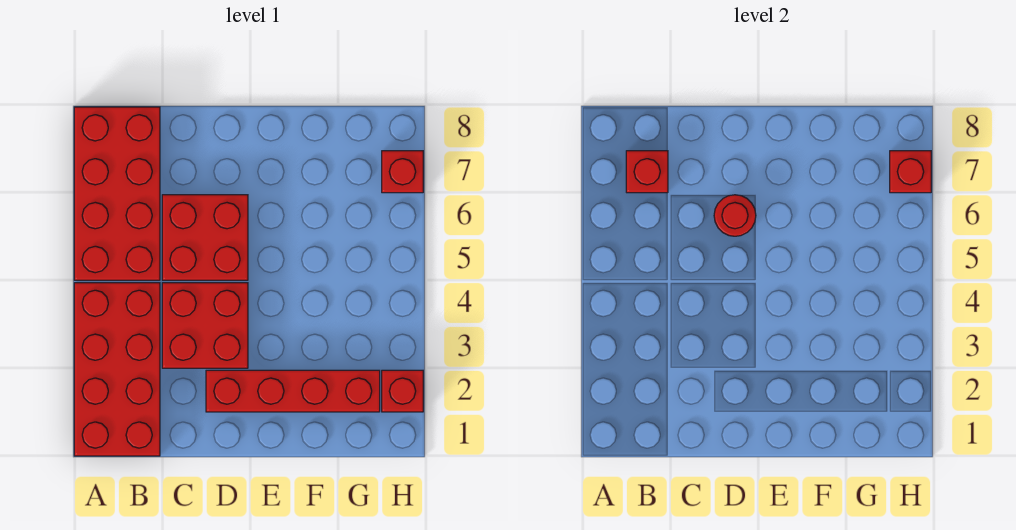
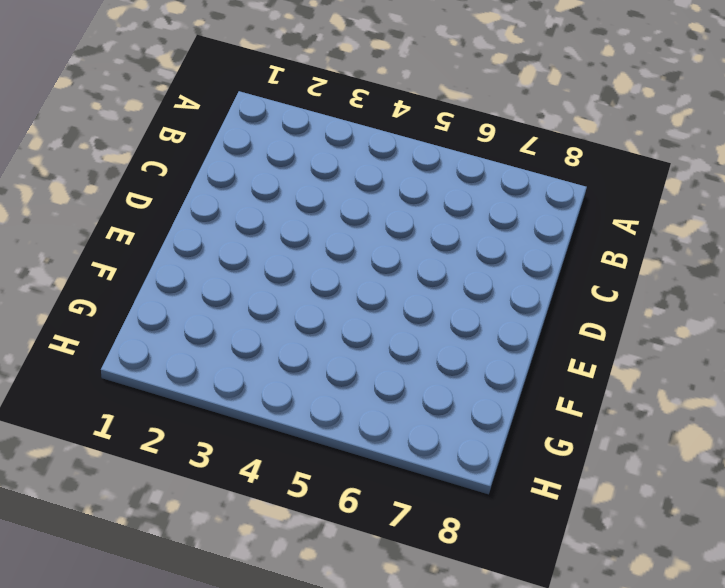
none -> red brick A1:B4 level 1
none -> red brick A5:B8 level 1

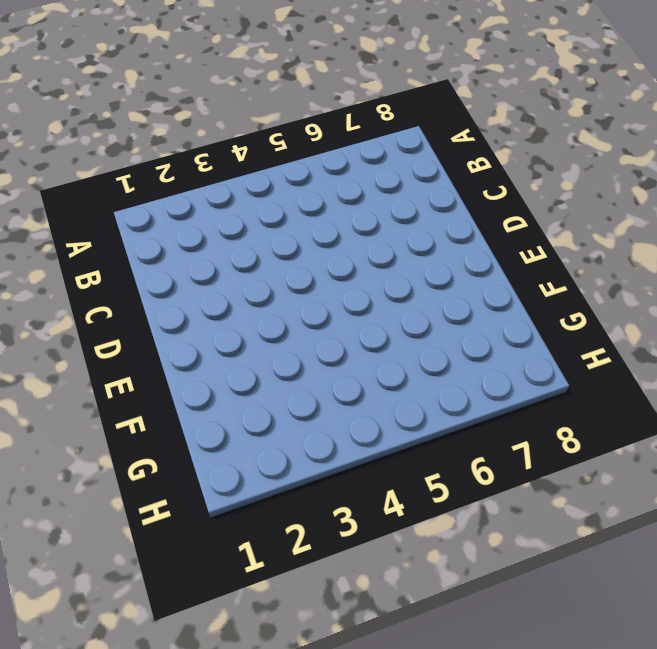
none -> red brick A1:B4 level 1
none -> red brick A5:B8 level 1

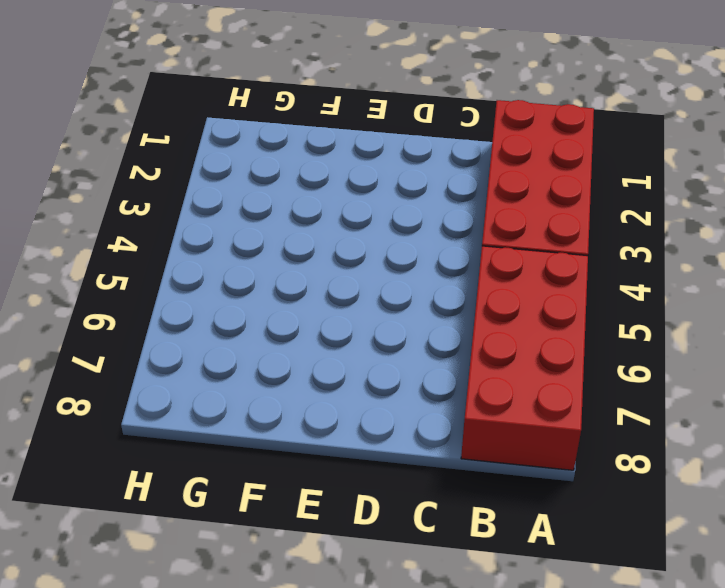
none -> red brick C3:D4 level 1
none -> red brick C5:D6 level 1

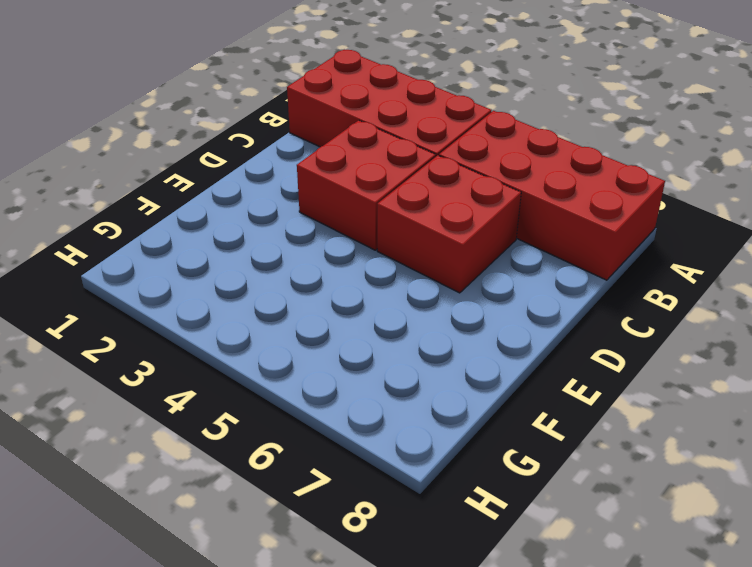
none -> red brick D2:G2 level 1
none -> red brick H2 level 1

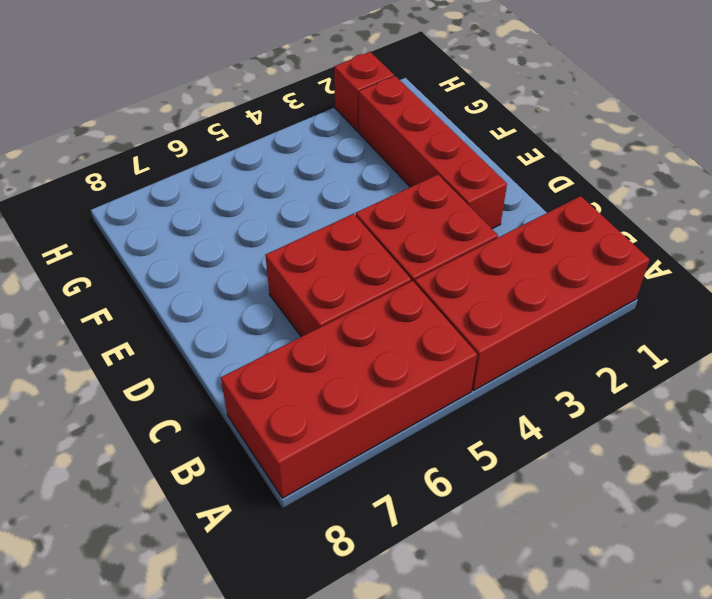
none -> red brick H7 level 1
none -> red brick B7 level 2

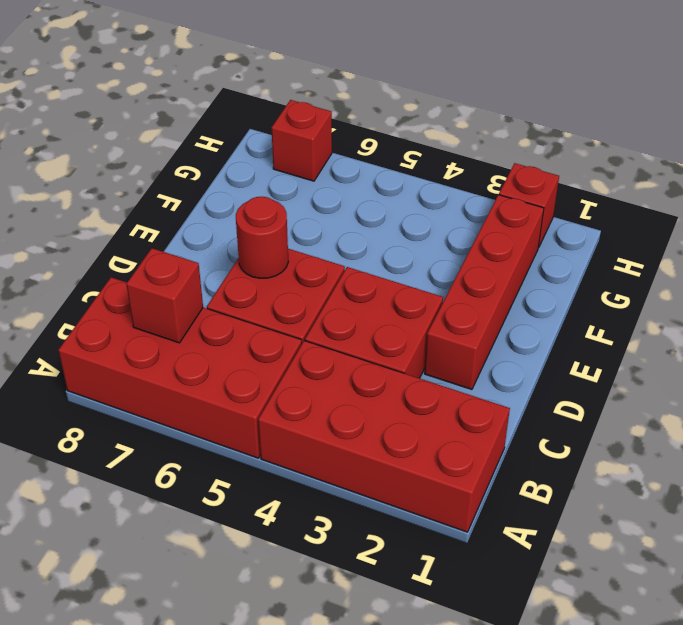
none -> red brick H7 level 2

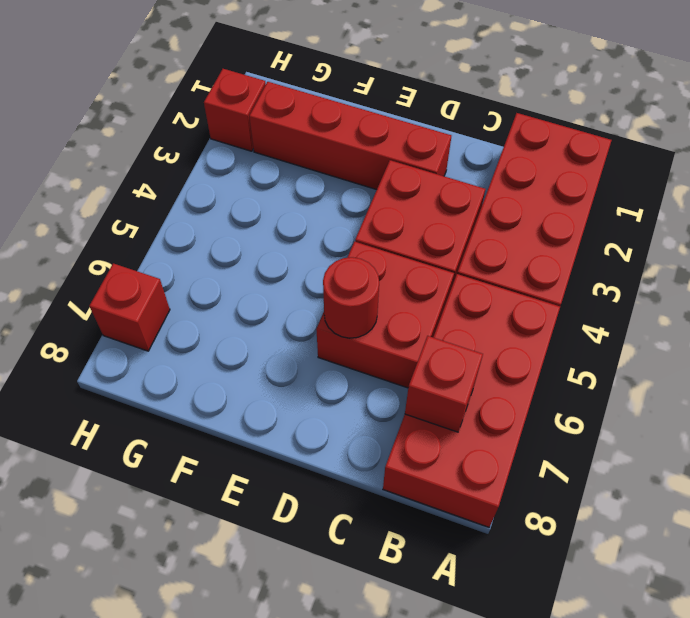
none -> red brick H7 level 2

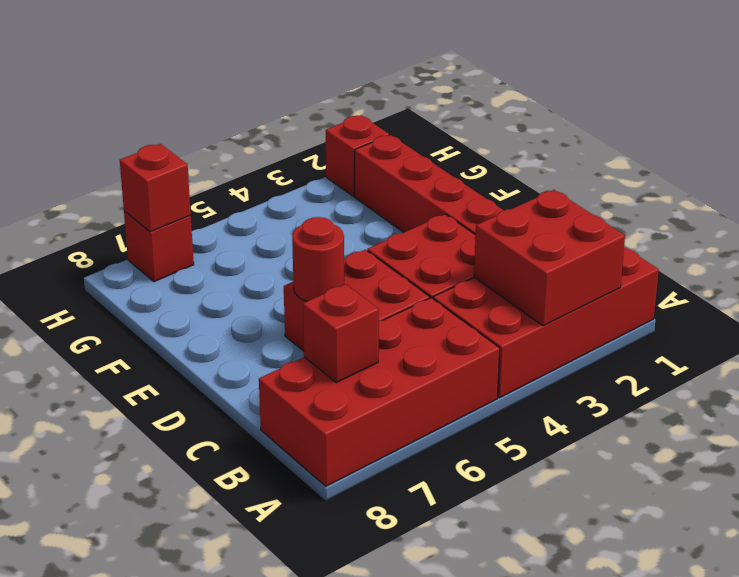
red brick A2:B3 level 2 -> none

